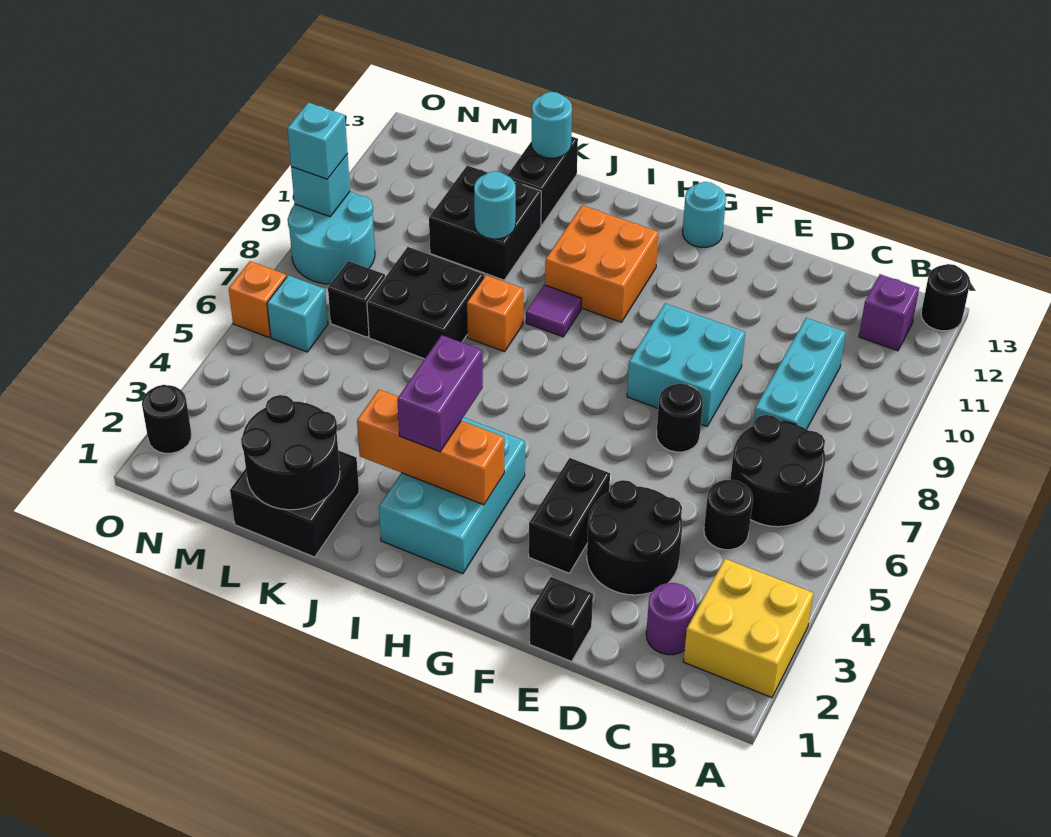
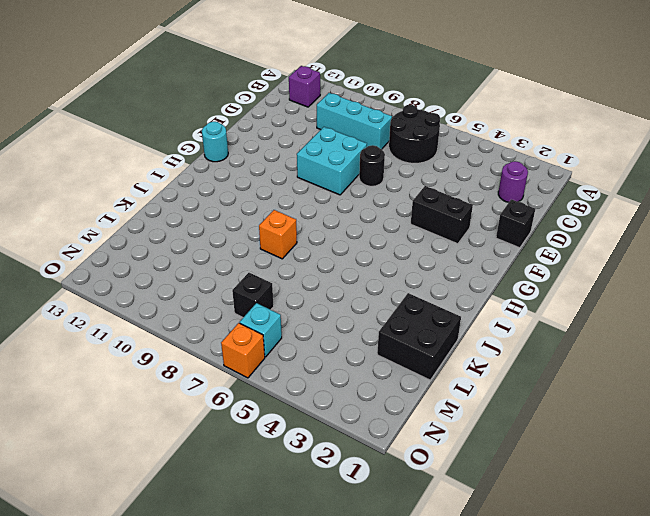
none -> yellow brick A2:B3 level 1
none -> black round brick A13 level 1
none -> black round brick C5 level 1
none -> black round brick D3:E4 level 1

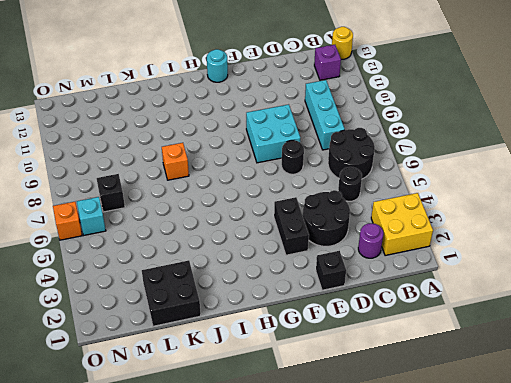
yellow round brick A13 level 1 -> black round brick A13 level 1
none -> cyan brick H2:I4 level 1
none -> orange brick H10:I11 level 1
none -> purple tile I9 level 1
none -> black brick K7:L8 level 1

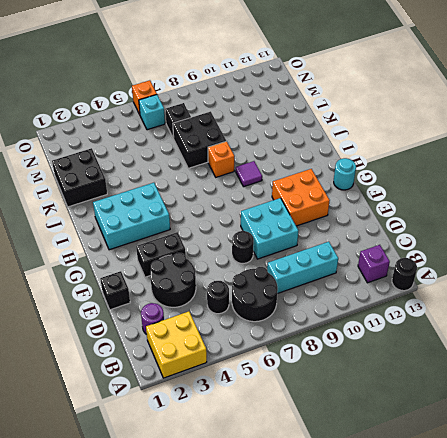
orange brick F10:G11 level 1 -> orange brick H10:I11 level 1
none -> black brick K10:L11 level 1
none -> black brick K12:K13 level 1
none -> cyan round brick N8:O9 level 1
none -> black round brick O2 level 1

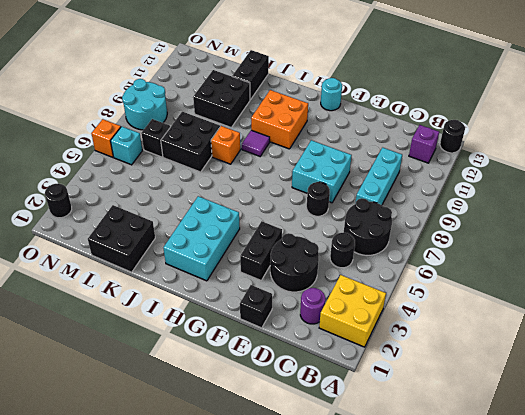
none -> orange brick H3:J3 level 2
none -> black round brick K1:L2 level 2
none -> cyan round brick K10 level 2
none -> cyan round brick K13 level 2

